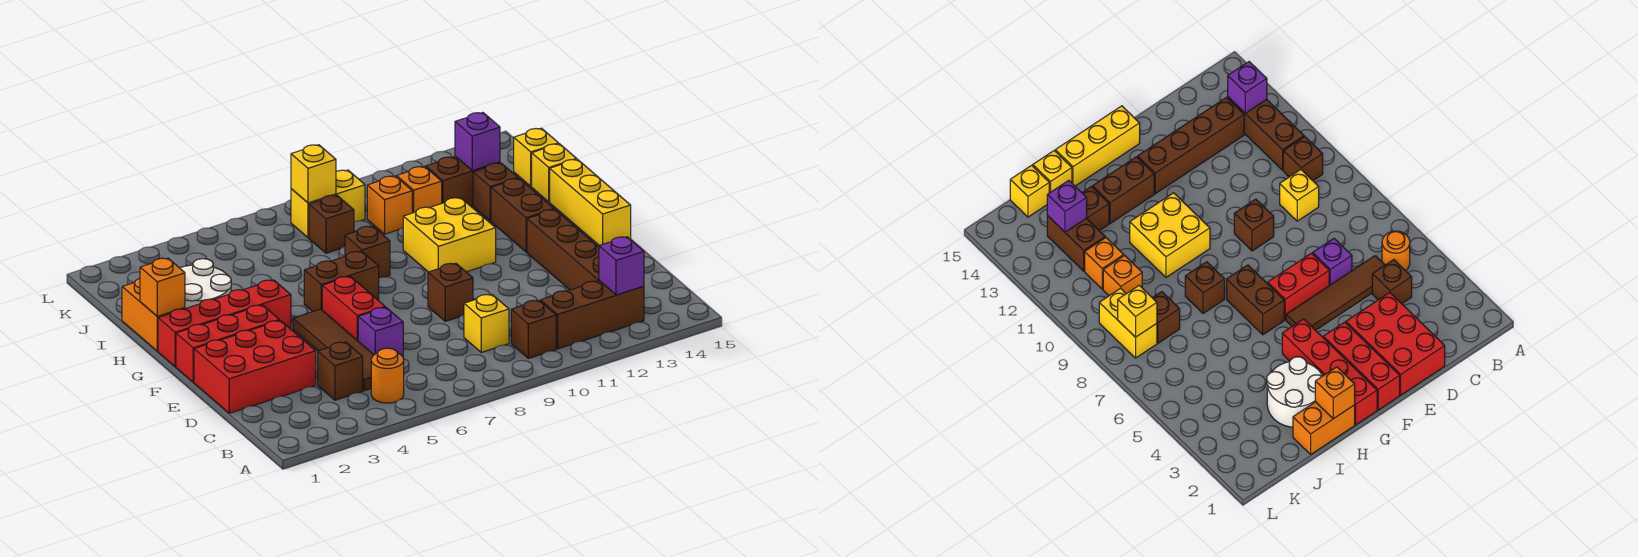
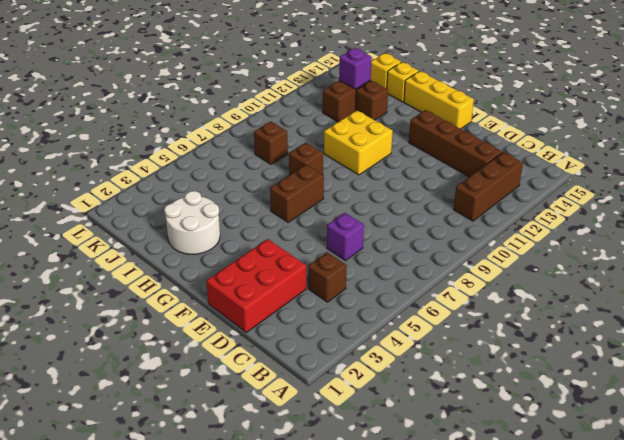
none -> orange round brick B5 level 1
none -> brown brick B10 level 1
none -> brown tile C5:F5 level 1
none -> yellow brick C9 level 1

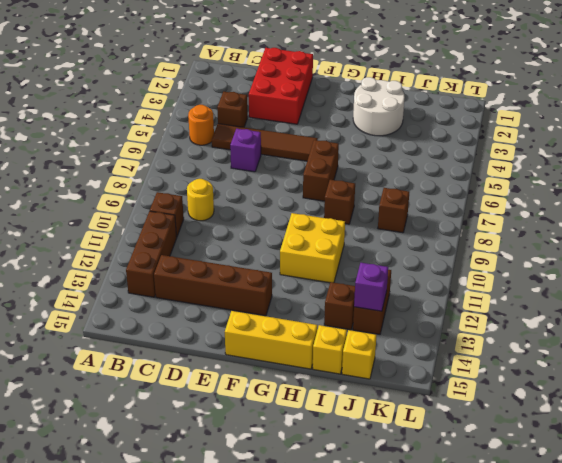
yellow round brick C9 level 1 -> yellow brick C9 level 1
none -> red brick E6:F6 level 1
none -> brown brick E9 level 1
none -> red brick F1:F3 level 1
none -> red brick G1:G4 level 1

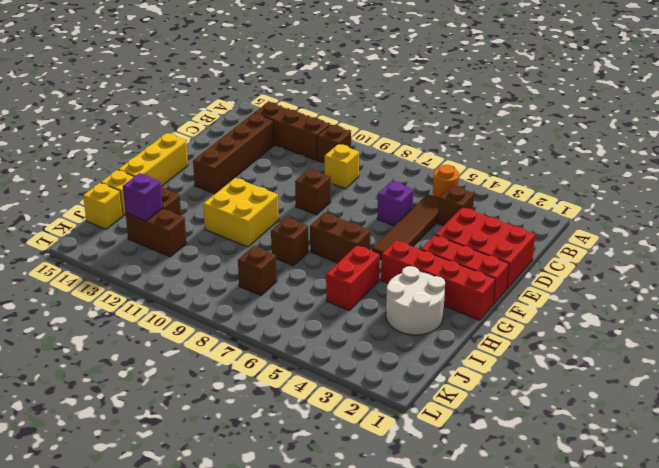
red brick H5:I5 level 1 -> red brick E6:F6 level 1
none -> brown brick G13:H13 level 1
none -> orange brick H1:I1 level 1
none -> orange brick J10 level 1
none -> orange brick J11 level 1

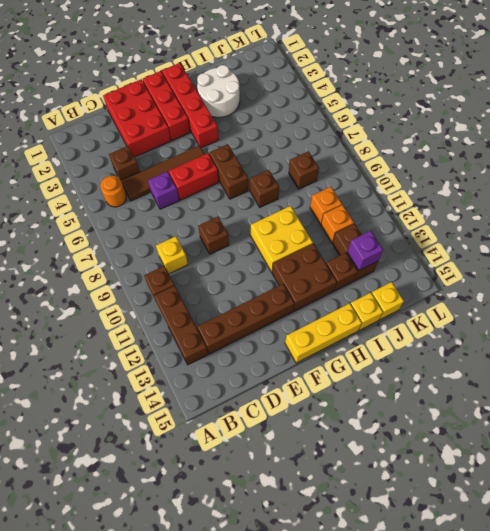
brown brick G12:H13 level 1 -> brown brick G13:H13 level 1
none -> orange brick H1:I1 level 1
none -> yellow brick K8:K9 level 1
none -> purple brick B13 level 2
none -> orange brick H1 level 2

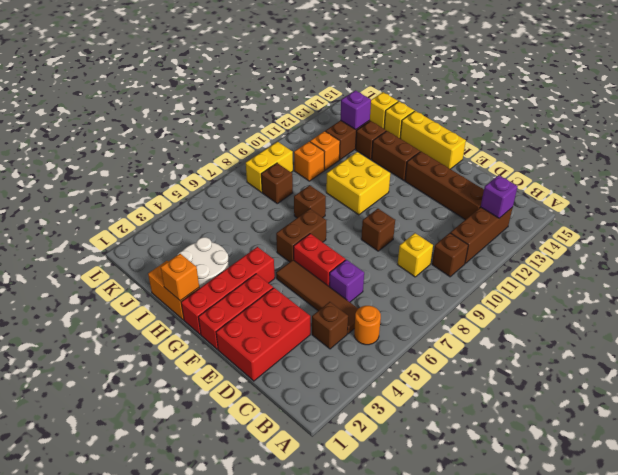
none -> yellow brick K8 level 2

